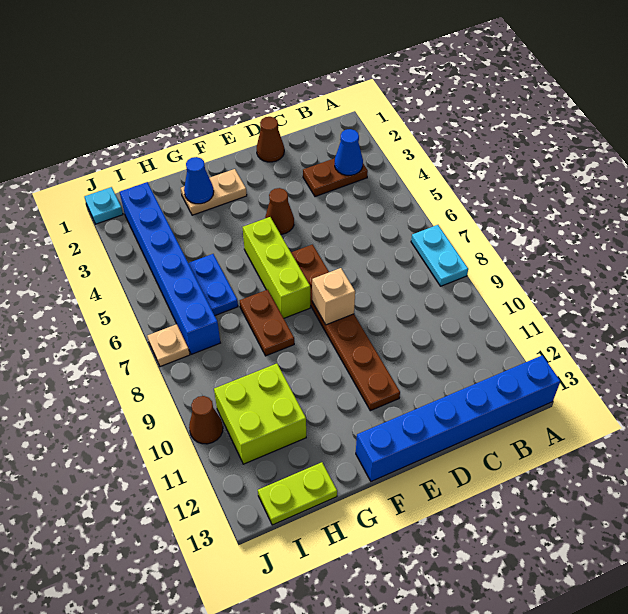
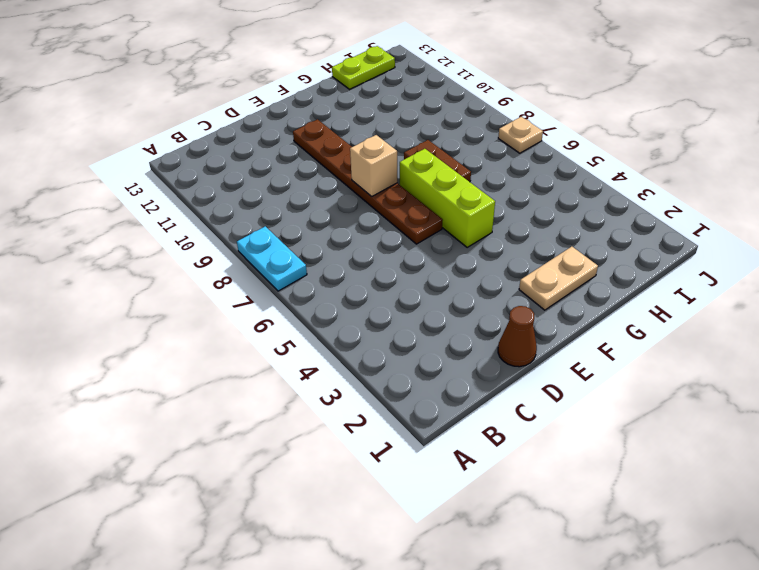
none -> blue brick A13:F13 level 1
none -> brown plate B3:C3 level 1
none -> brown cone E4 level 1

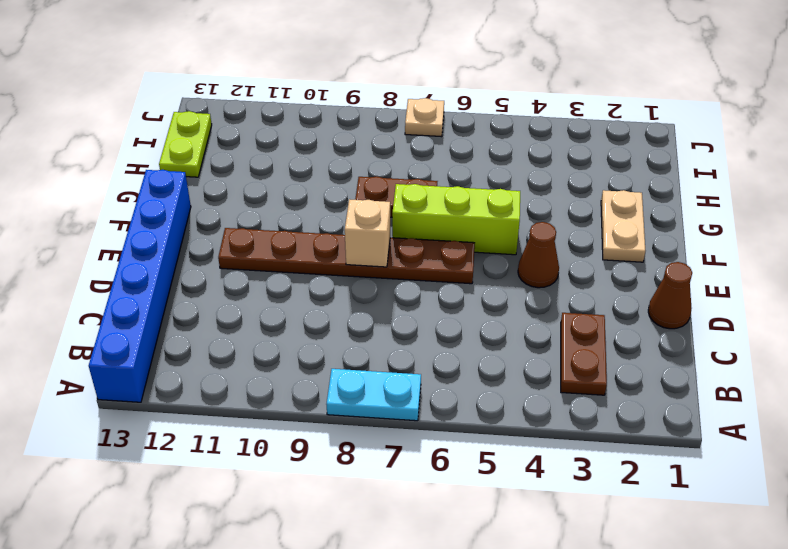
none -> blue plate H5:H6 level 1
none -> lime brick H10:I11 level 1
none -> blue brick I2:I7 level 1

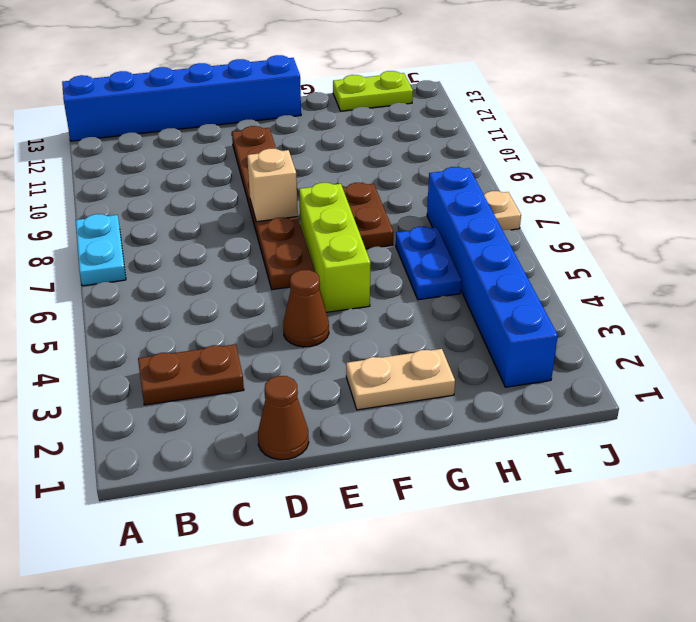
none -> lime brick H10:I11 level 1
none -> cyan plate J1 level 1
none -> brown cone J10 level 1

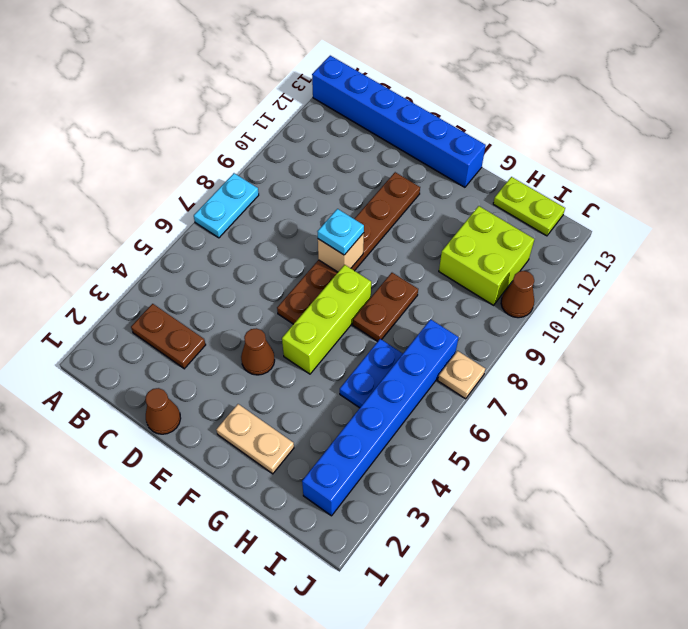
cyan plate E8 level 3 -> cyan plate J1 level 1
none -> blue cone B3 level 2
none -> blue cone G2 level 2

